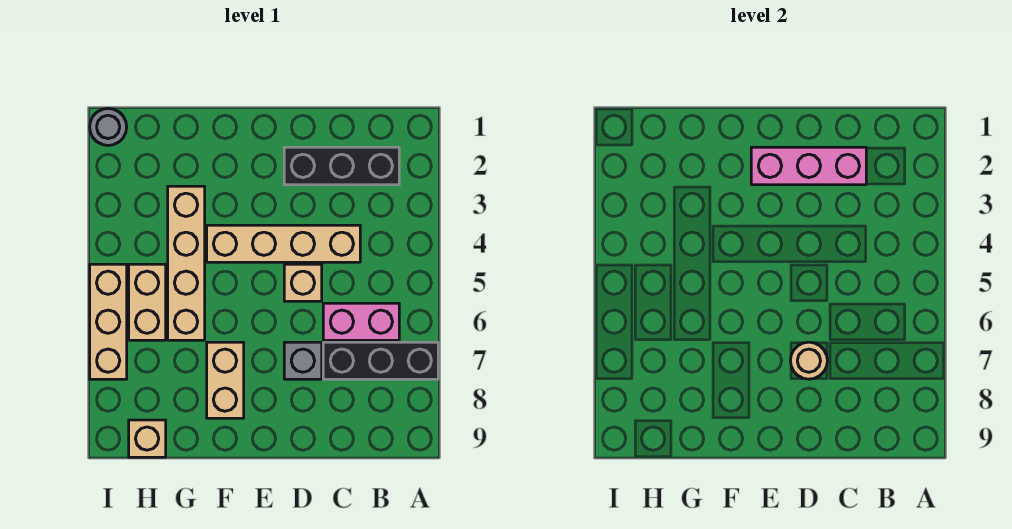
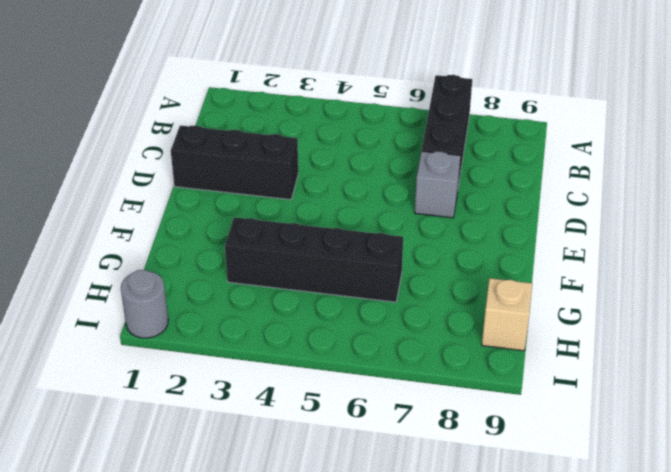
black brick D1:D3 level 1 -> black brick B2:D2 level 1
black brick G3:G6 level 1 -> tan brick G3:G6 level 1
none -> pink brick B6:C6 level 1
none -> tan brick C4:F4 level 1
none -> tan brick D5 level 1

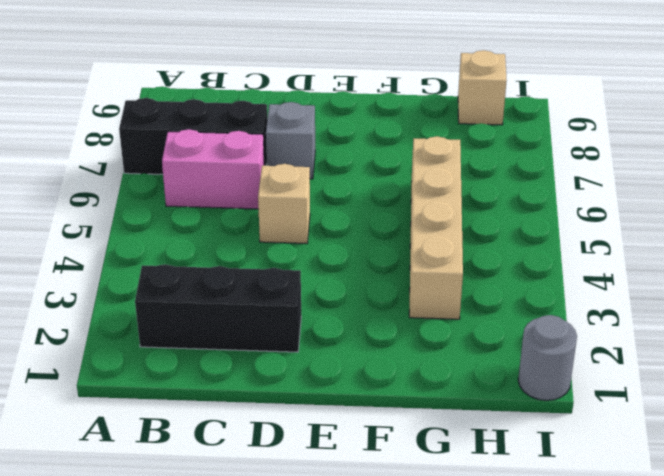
none -> tan brick C4:F4 level 1
none -> tan brick F7:F8 level 1
none -> tan brick H5:H6 level 1

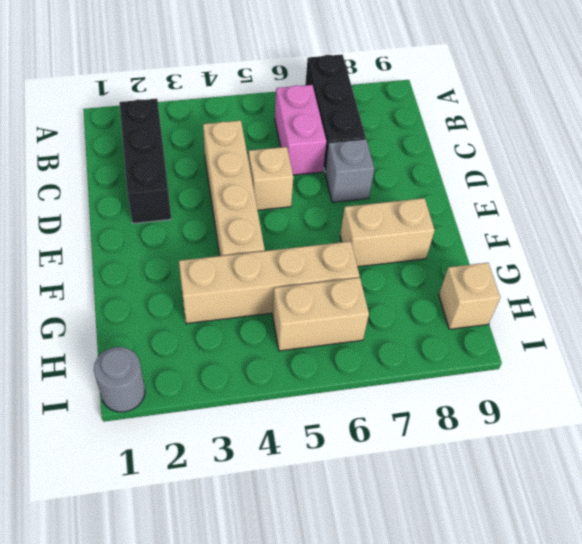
none -> tan brick I5:I7 level 1
none -> pink brick C2:E2 level 2
none -> tan round brick D7 level 2

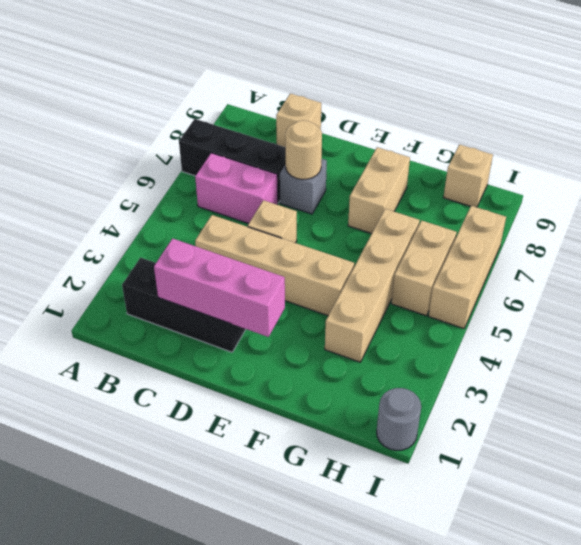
tan brick C9 level 1 -> none

